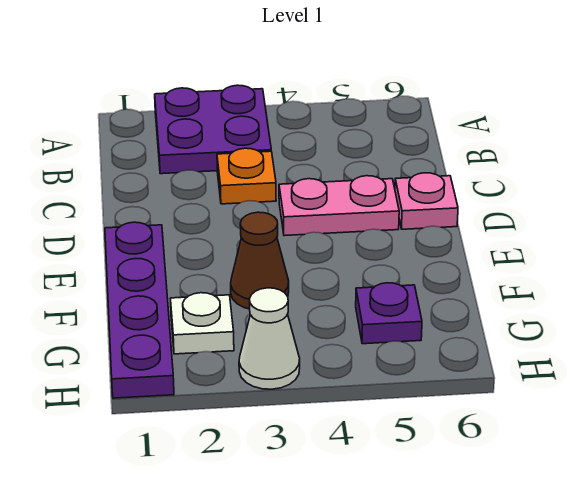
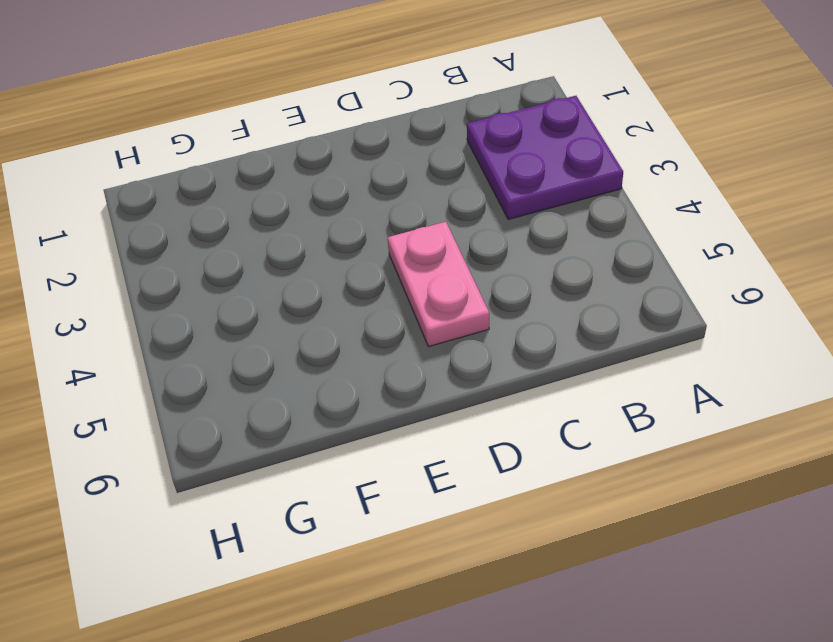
none -> orange plate C3 level 1
none -> pink plate D6 level 1

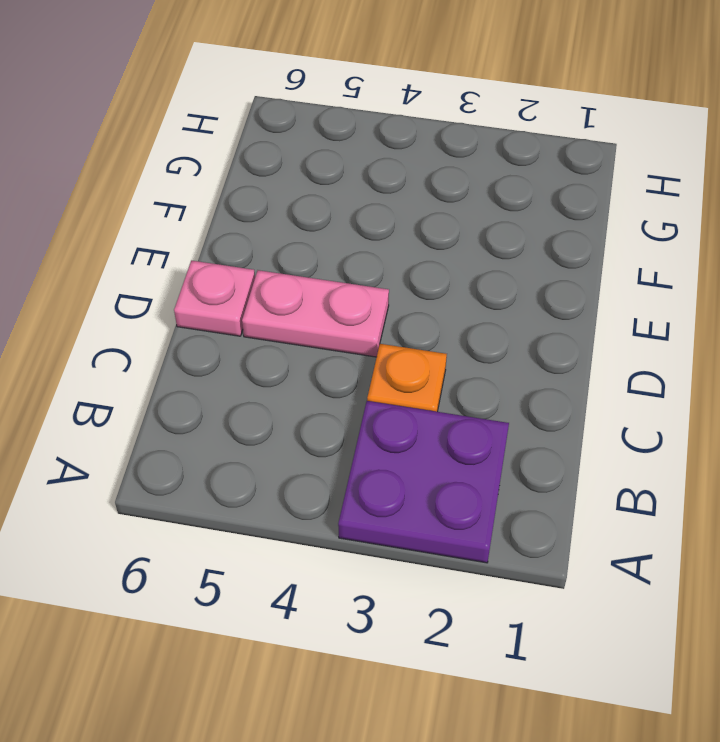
none -> purple plate E1:H1 level 1
none -> brown cone F3 level 1

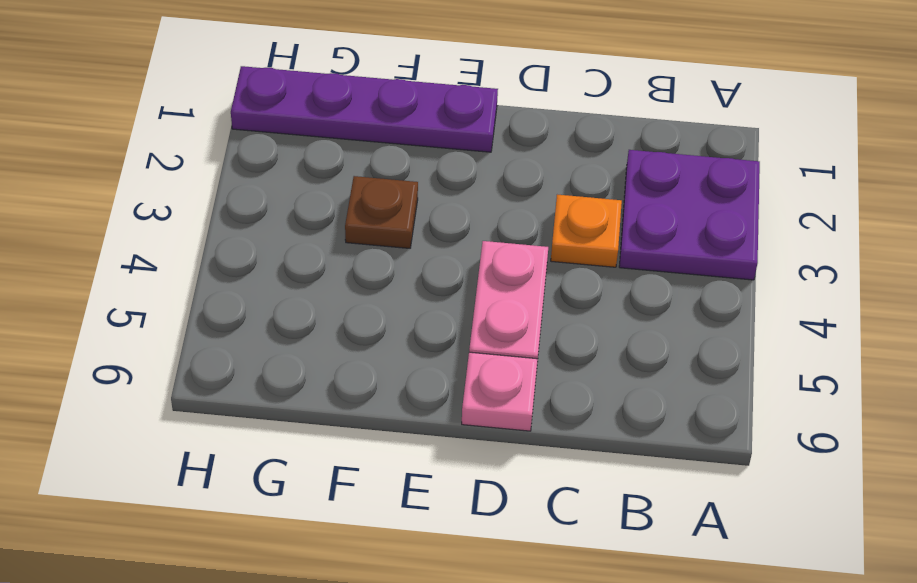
brown plate F3 level 1 -> brown cone F3 level 1
none -> white plate G2 level 1
none -> purple plate G5 level 1

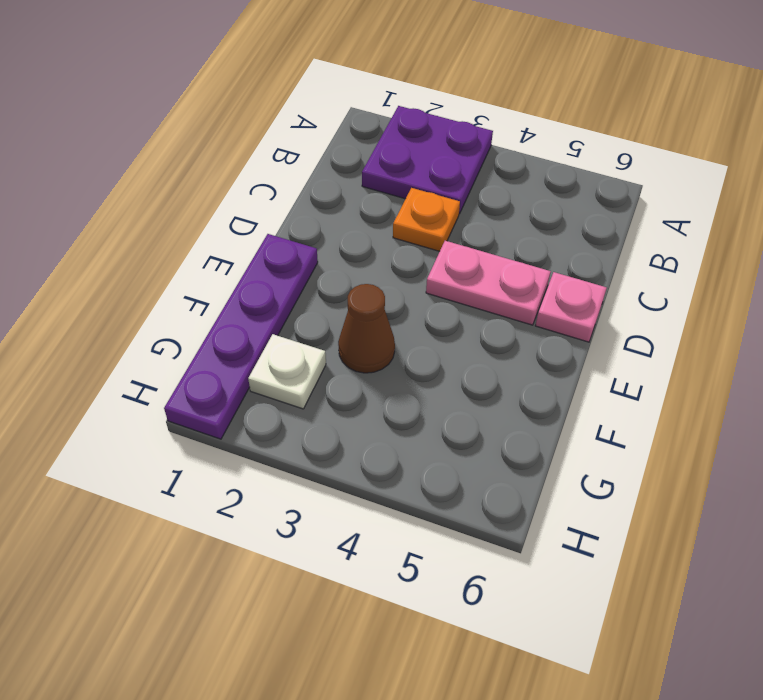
none -> purple plate G5 level 1
none -> white cone H3 level 1

